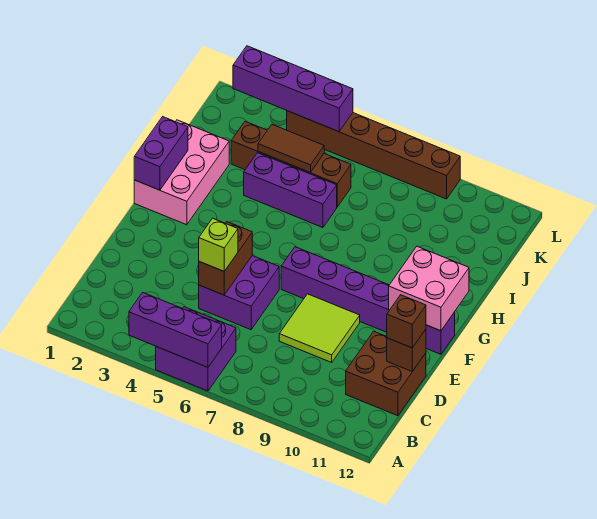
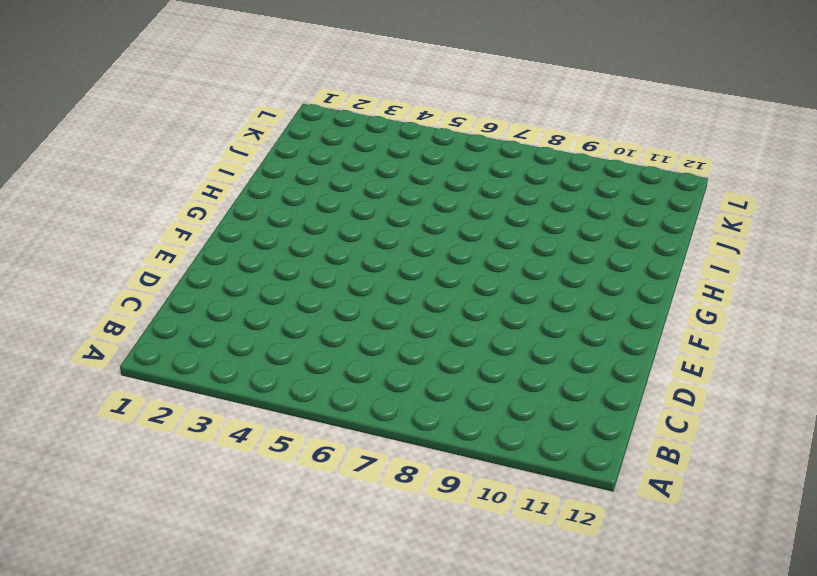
none -> purple brick A5:B6 level 1
none -> brown brick C11:D12 level 1
none -> purple brick D5:E6 level 1

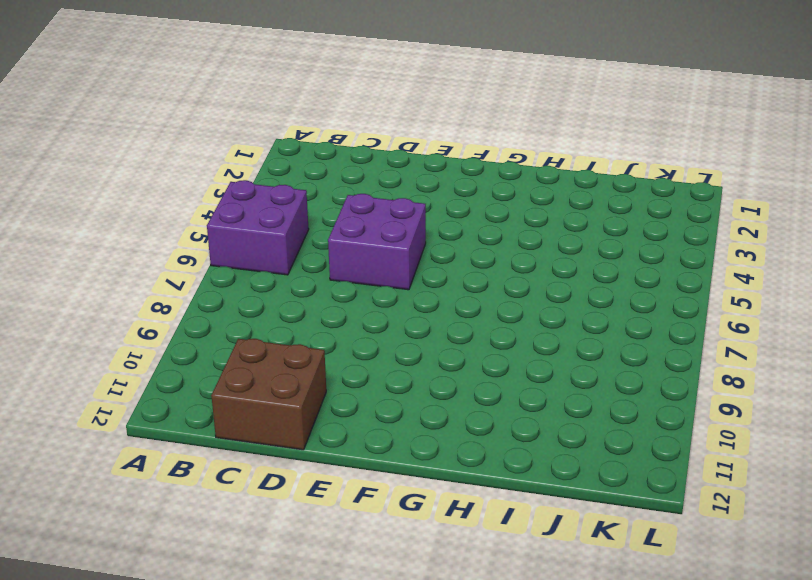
none -> lime tile D8:E9 level 1
none -> purple brick F7:F12 level 1
none -> pink brick G1:I2 level 1

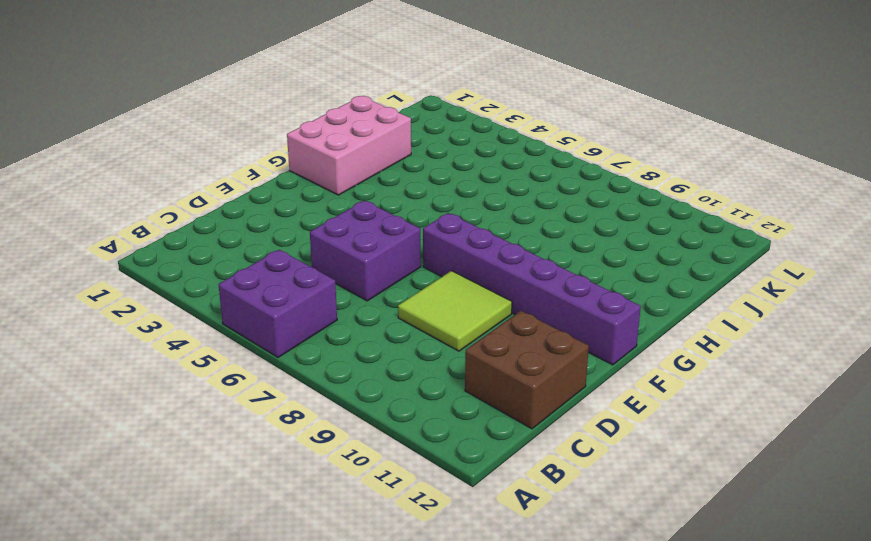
none -> purple brick I4:I6 level 1
none -> brown brick J3:J6 level 1
none -> brown brick L4:L9 level 1

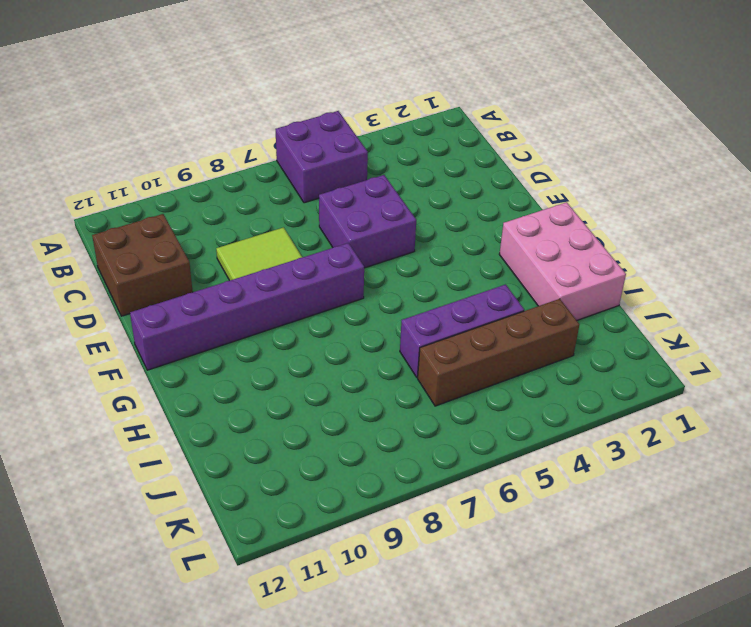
none -> brown brick L4:L9 level 1
none -> purple brick A4:A6 level 2
none -> brown brick D5:E5 level 2

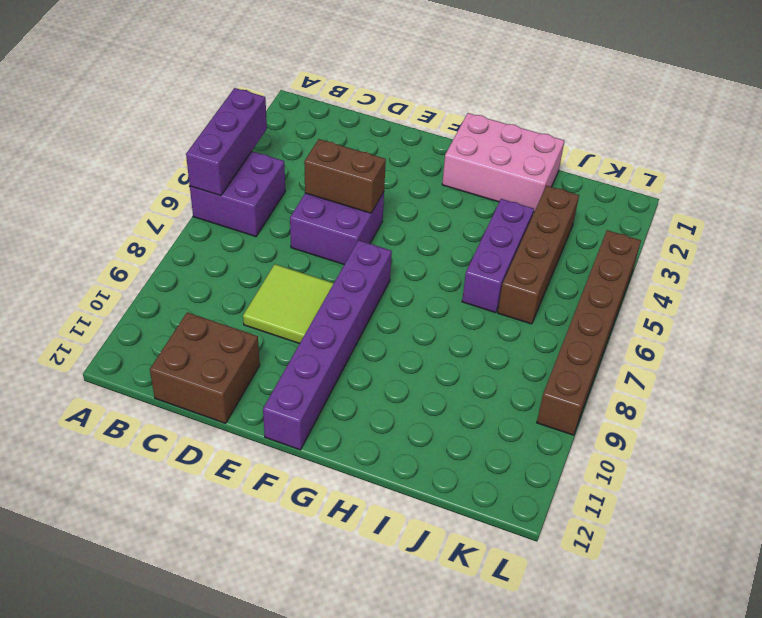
none -> brown brick D12 level 2
none -> pink brick F11:G12 level 2
none -> purple brick G1:H1 level 2

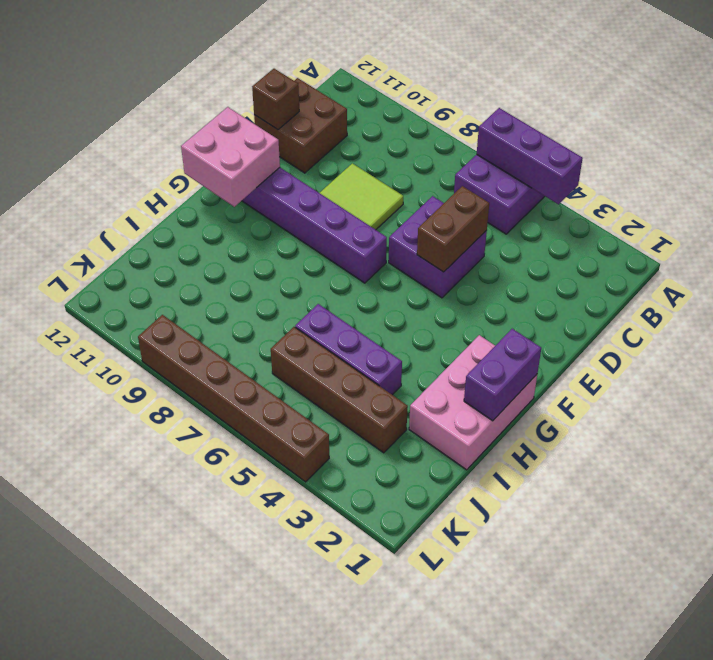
none -> brown tile J4:J5 level 2
none -> purple brick L2:L5 level 2
none -> lime brick D5 level 3

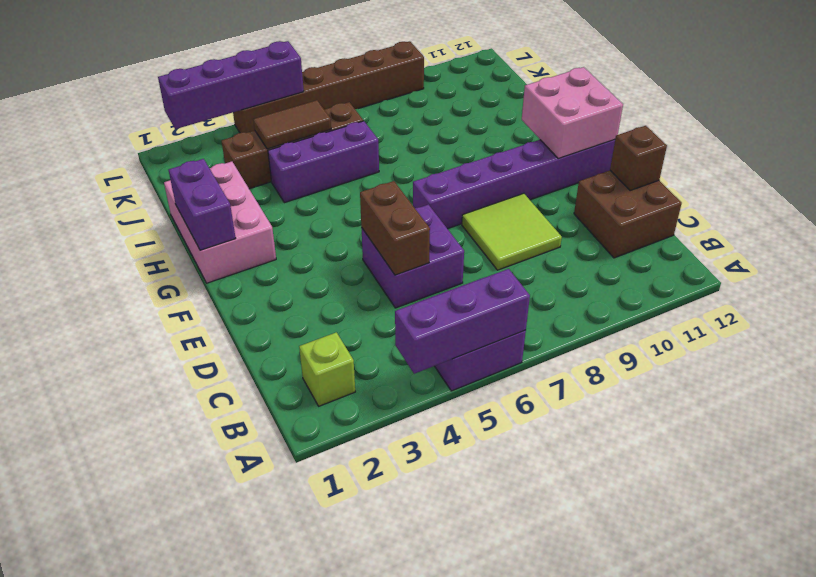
lime brick B2 level 1 -> lime brick D5 level 3
none -> brown brick D12 level 3

